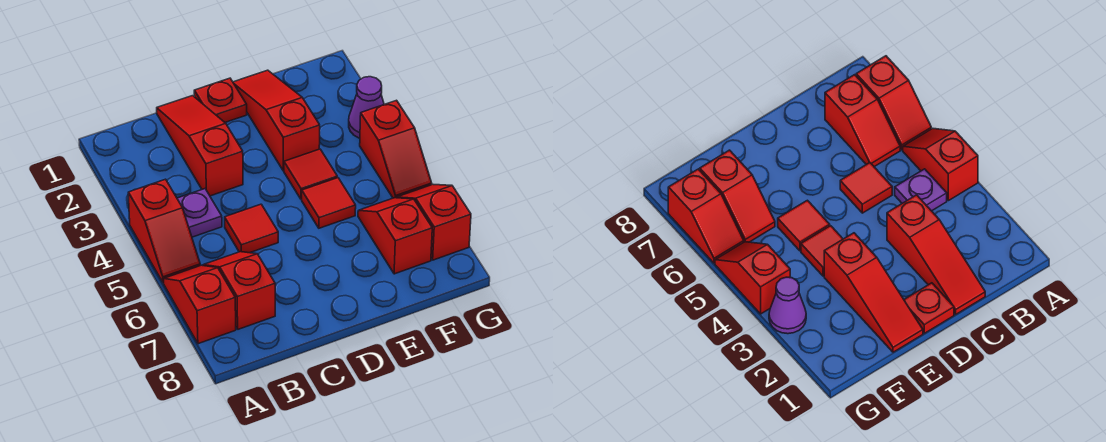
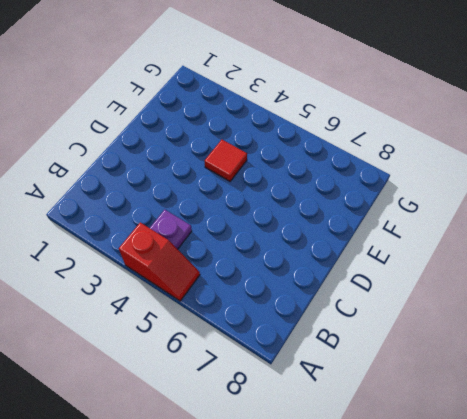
none -> red slope A6:A7 level 1 top 7
none -> red slope B6:B7 level 1 top 7
none -> red slope C1:C3 level 1 top 3

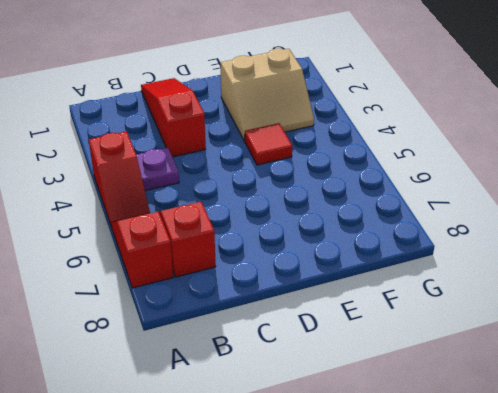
tan slope E2:F3 level 1 top 2 -> red slope E1:E3 level 1 top 3
none -> red tile C5 level 1
none -> red plate D1 level 1
none -> red tile E5 level 1

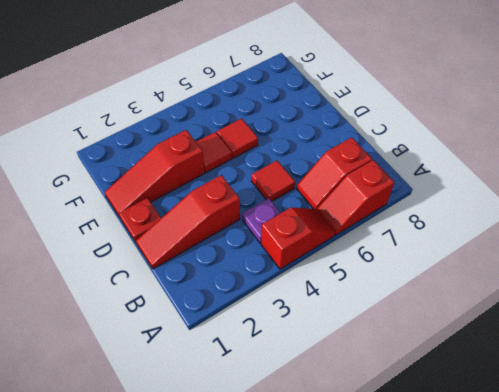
none -> red slope F6:F7 level 1 top 7
none -> purple cone G3 level 1
none -> red slope G4:G5 level 1 top 4

